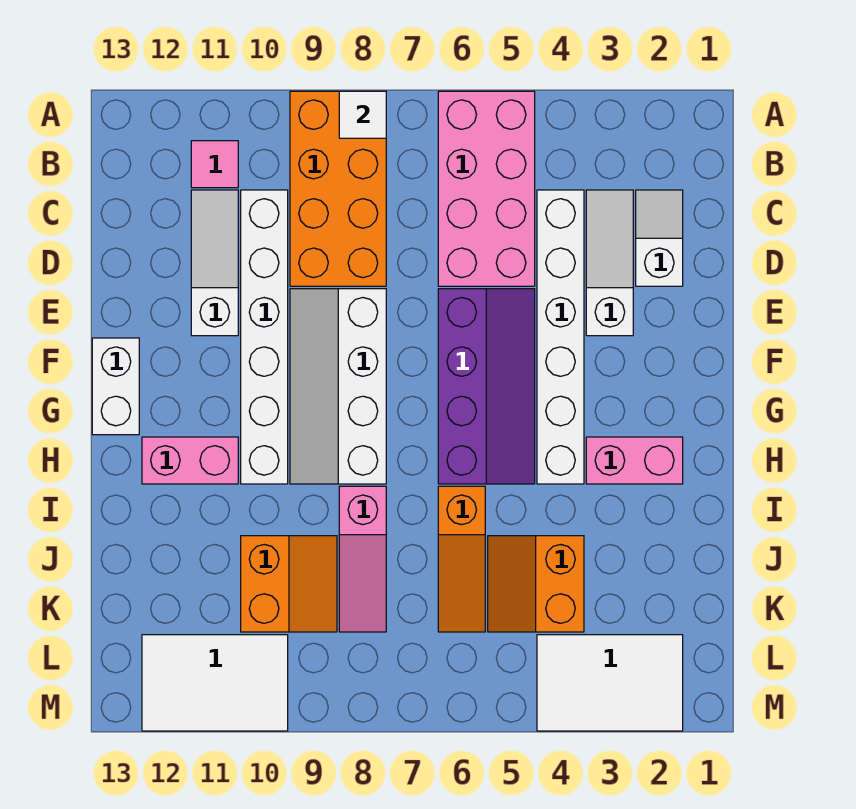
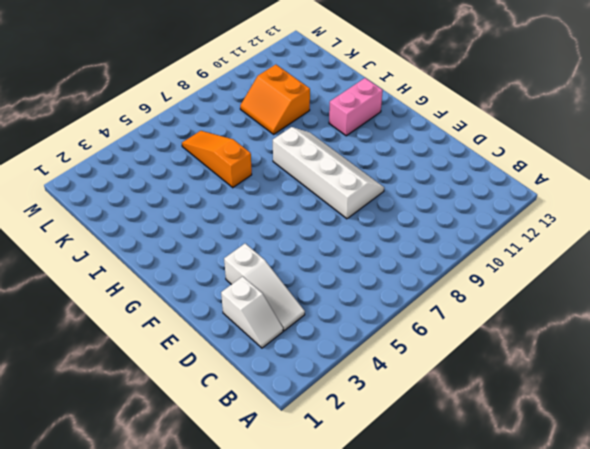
none -> pink brick A5:D6 level 1
none -> orange brick A8:D9 level 1
none -> pink tile B11 level 1

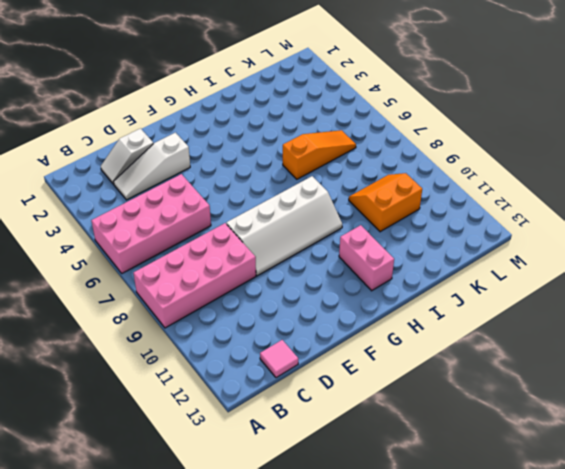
pink brick A8:D9 level 1 -> orange brick A8:D9 level 1
pink tile C13 level 1 -> pink tile B11 level 1
none -> white brick C4:H4 level 1
none -> white brick C10:H10 level 1
none -> white slope C11:E11 level 1 top E

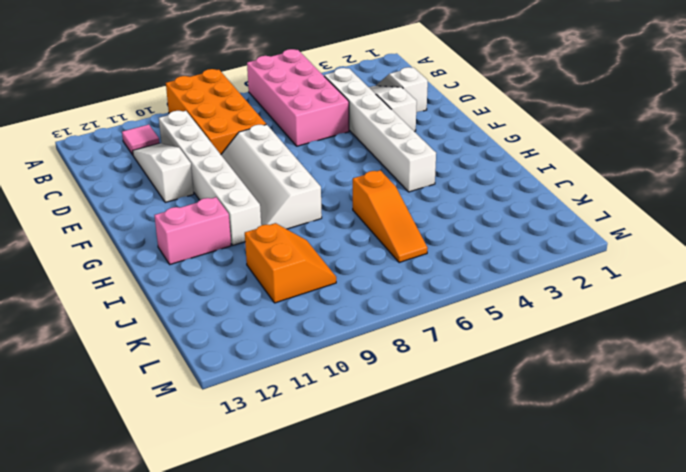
none -> purple slope E5:H6 level 1 top 6
none -> white brick F13:G13 level 1
none -> pink brick H2:H3 level 1

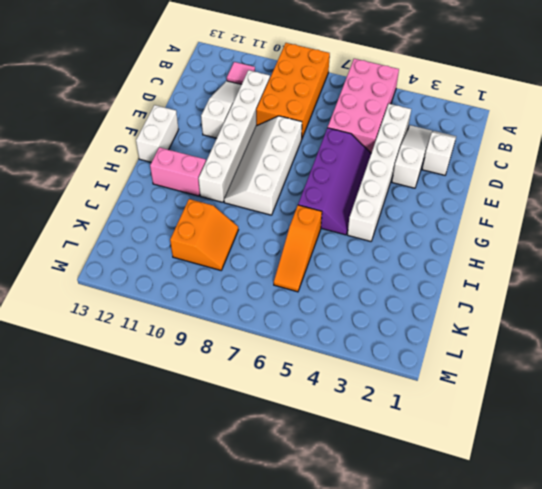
none -> pink brick H2:H3 level 1
none -> pink slope I8:K8 level 1 top I
none -> orange slope J4:K5 level 1 top 4

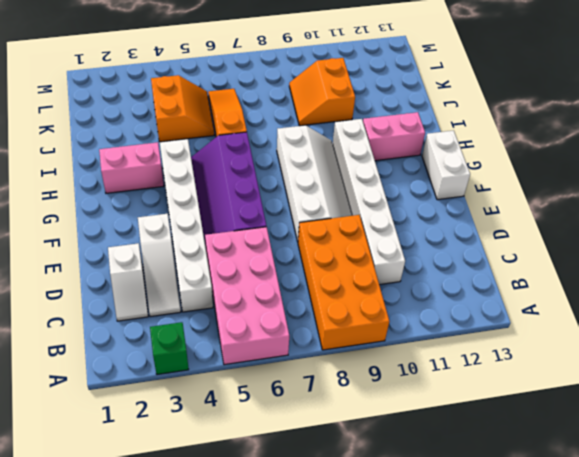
green brick A3 level 1 -> none
none -> pink tile B11 level 1
none -> white slope C11:E11 level 1 top E
none -> pink slope I8:K8 level 1 top I

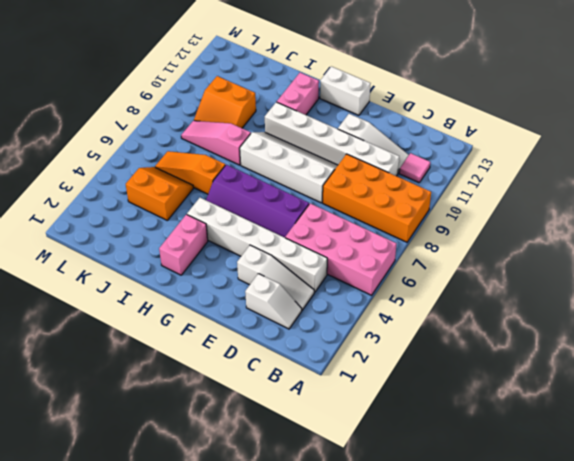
none -> white tile L2:M4 level 1
none -> white tile L10:M12 level 1
none -> white tile A8 level 2

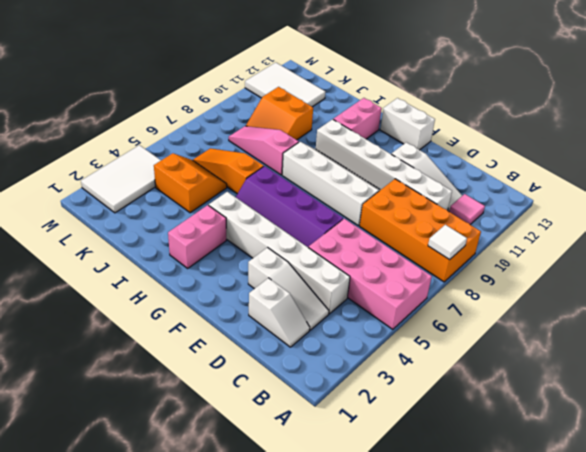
white tile K11:M12 level 1 -> white tile L10:M12 level 1

